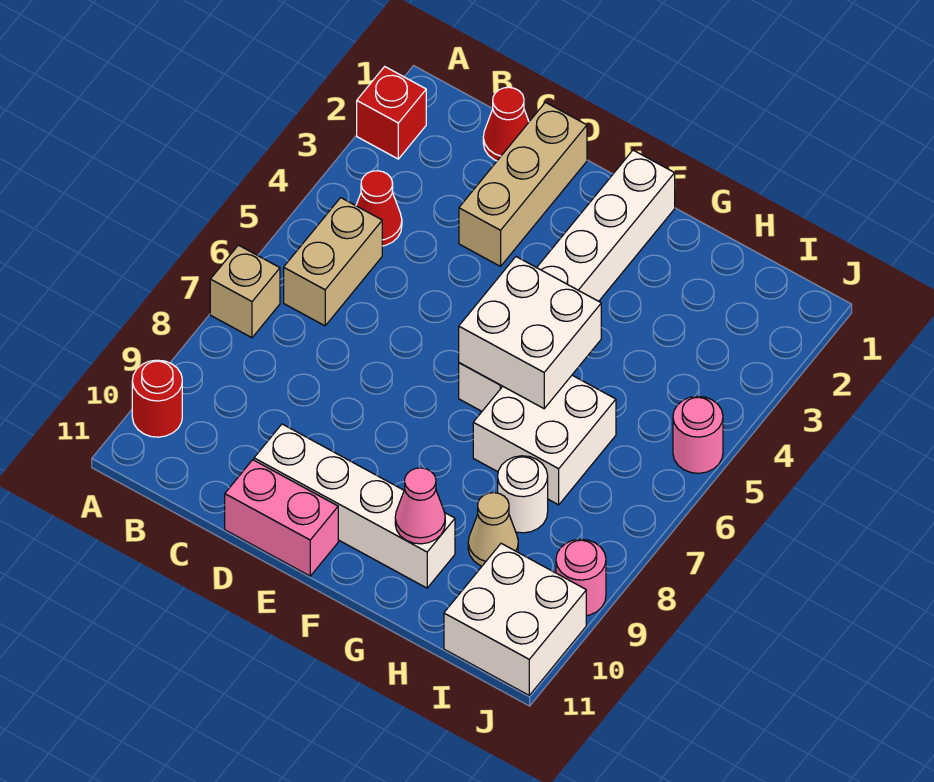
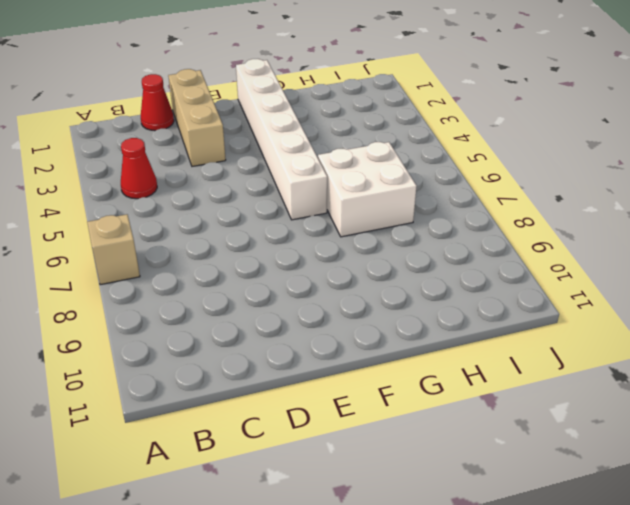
none -> red brick A2 level 1
none -> red round brick A10 level 1
none -> tan brick B5:B6 level 1

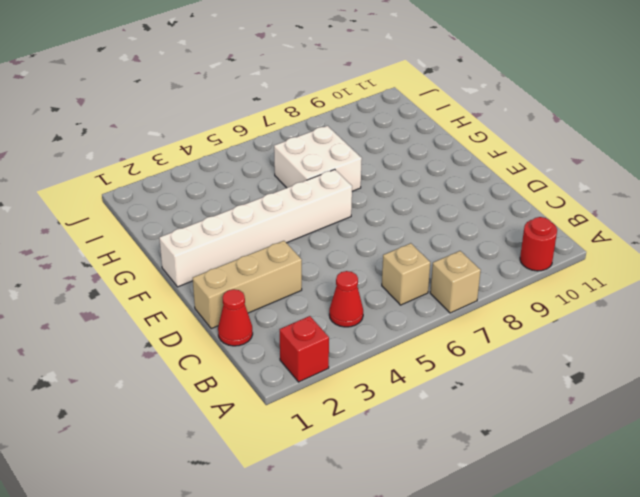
tan brick B6 level 1 -> tan brick B5:B6 level 1
none -> white brick D10:G10 level 1
none -> pink brick D11:E11 level 1
none -> white round brick H8 level 1

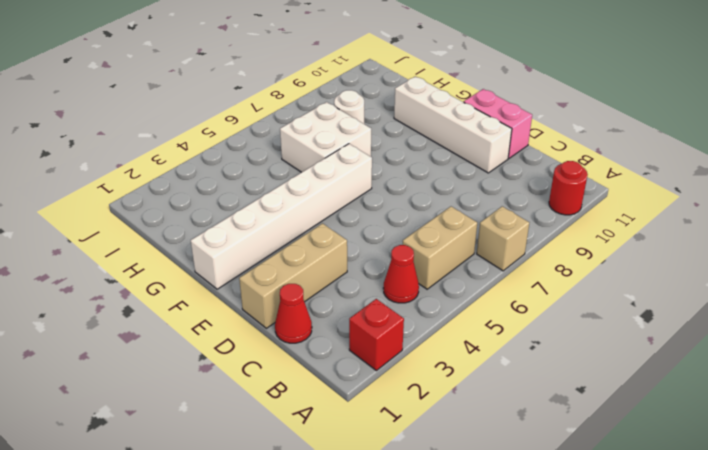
none -> tan cone H9 level 1
none -> white brick I10:J11 level 1
none -> pink round brick J5 level 1

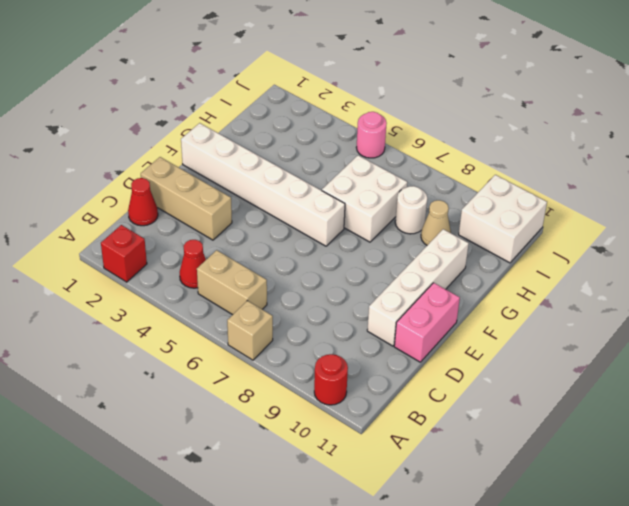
none -> pink round brick J9 level 1
none -> white brick F5:G6 level 2
none -> pink cone G10 level 2

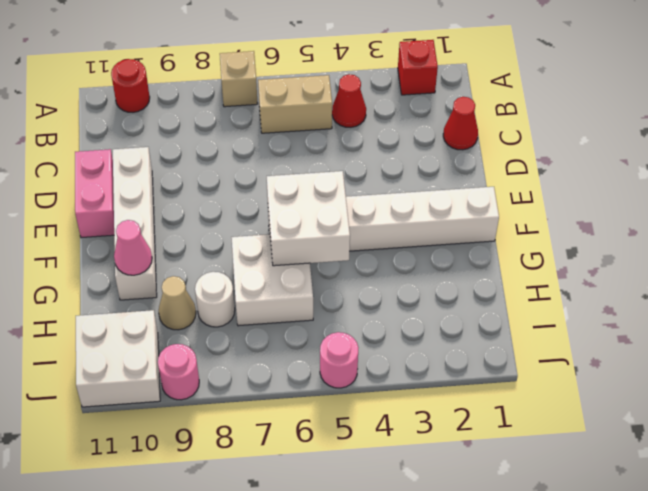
none -> tan brick D1:D3 level 1

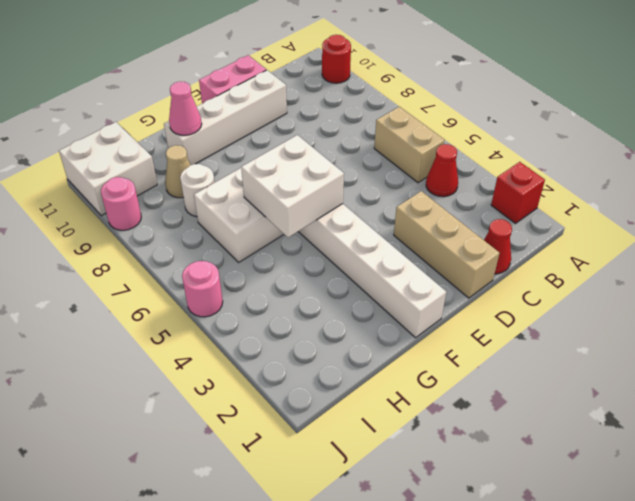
none -> tan brick A7 level 1

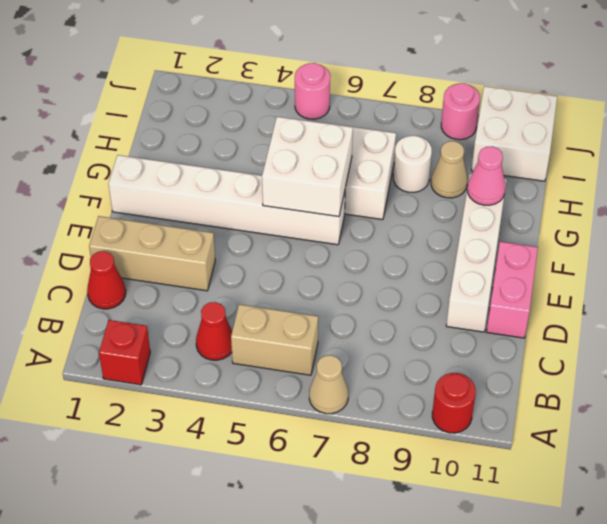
tan cone A7 level 1 -> tan brick A7 level 1

